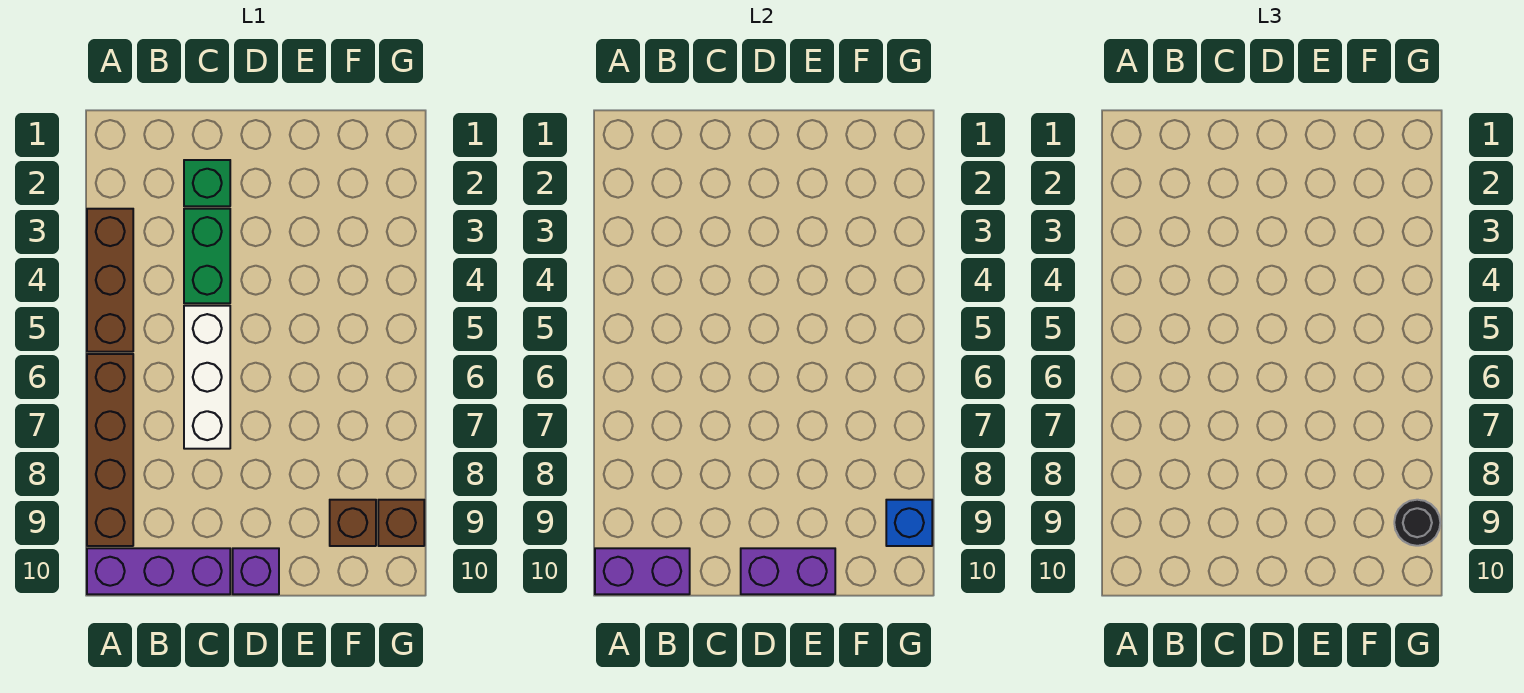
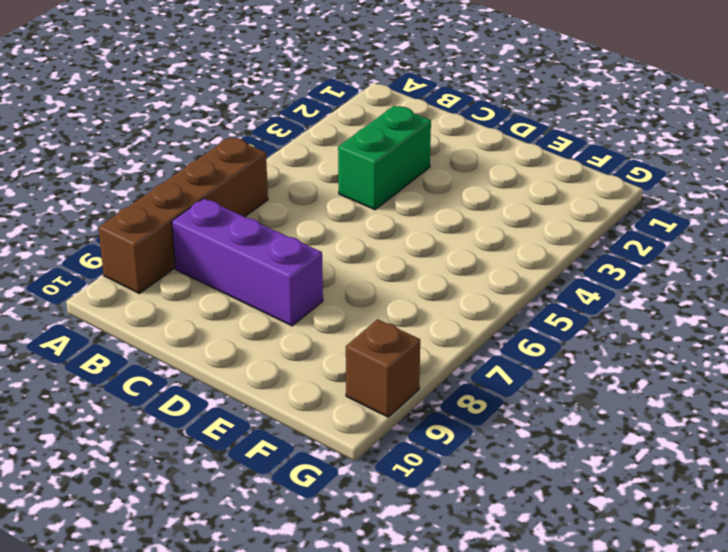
purple brick B8:D8 level 1 -> purple brick A10:C10 level 1
none -> brown brick A3:A5 level 1
none -> green brick C2 level 1
none -> white brick C5:C7 level 1

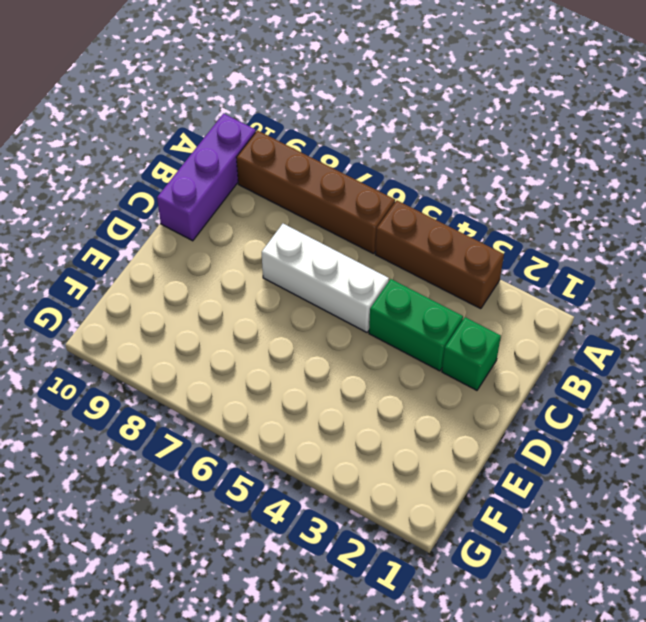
none -> purple brick D10 level 1
none -> brown brick F9 level 1
none -> brown brick G9 level 1

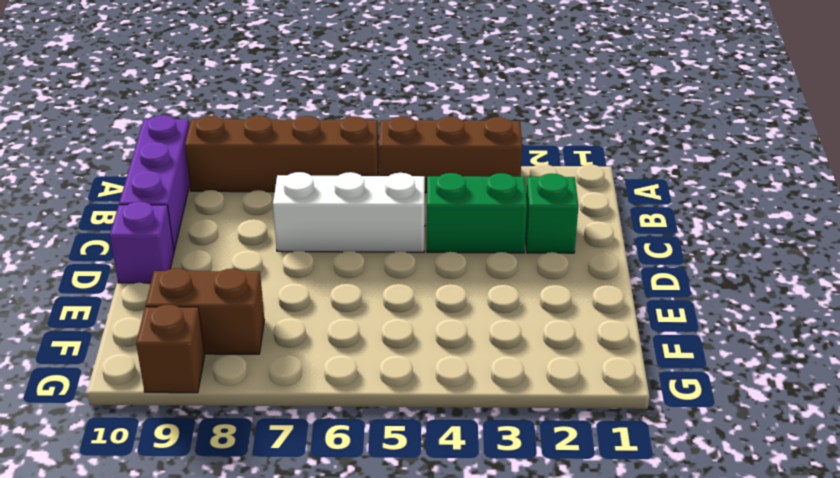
brown brick F8:F9 level 1 -> brown brick F9 level 1
none -> purple brick A10:B10 level 2
none -> purple brick D10:E10 level 2
none -> blue brick G9 level 2

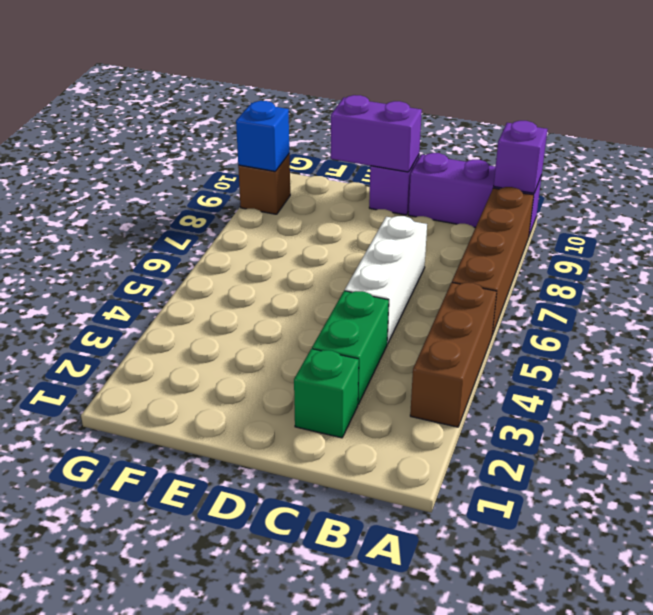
purple brick A10 level 2 -> purple brick A10:B10 level 2
none -> brown brick F9 level 1
none -> black round brick G9 level 3

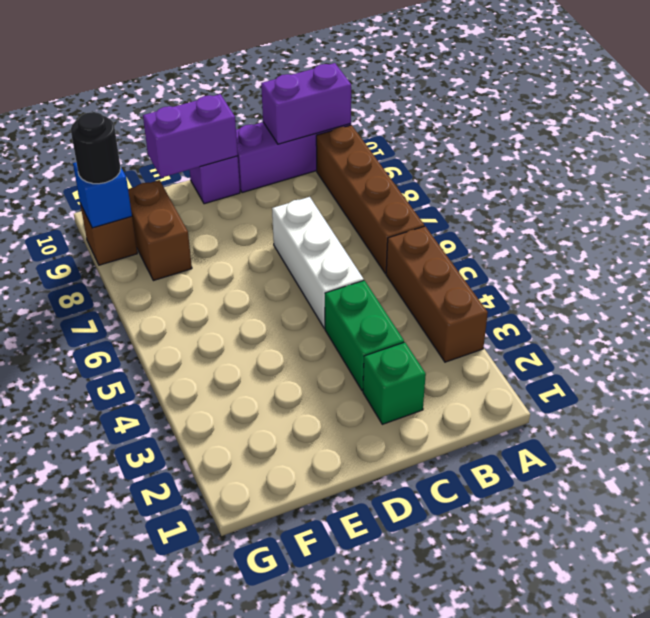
brown brick F8:F9 level 1 -> brown brick F9 level 1

